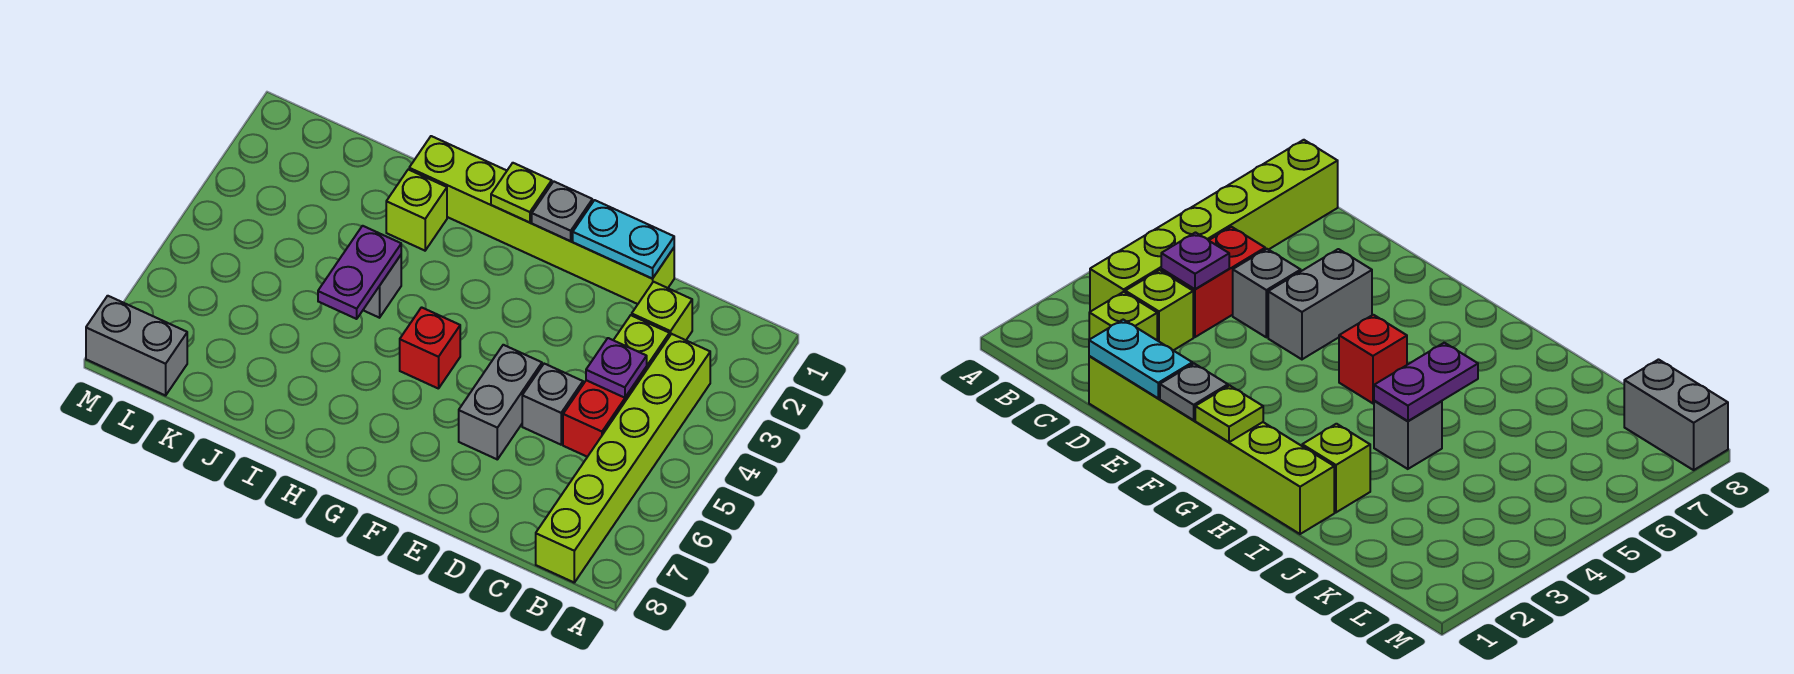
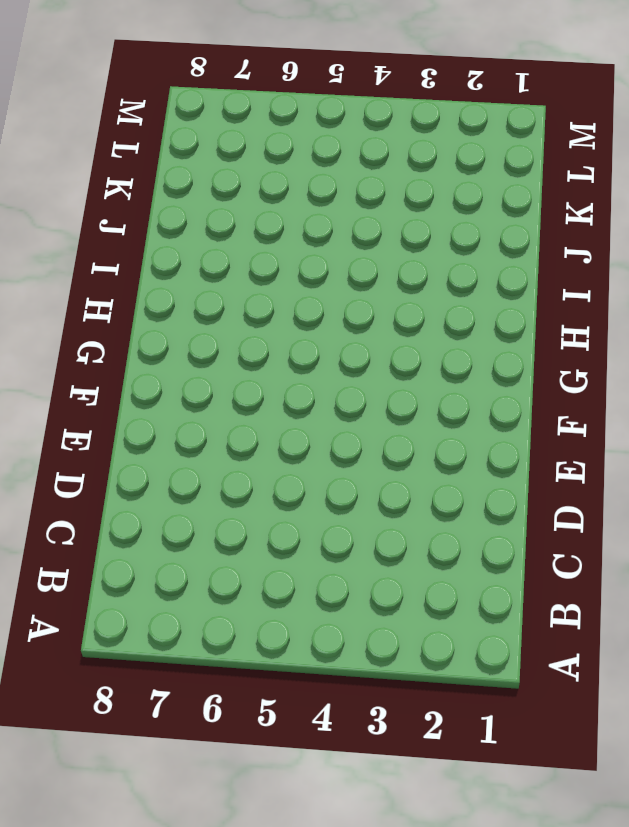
none -> lime brick B3:B8 level 1
none -> lime brick C2 level 1
none -> lime brick C3 level 1

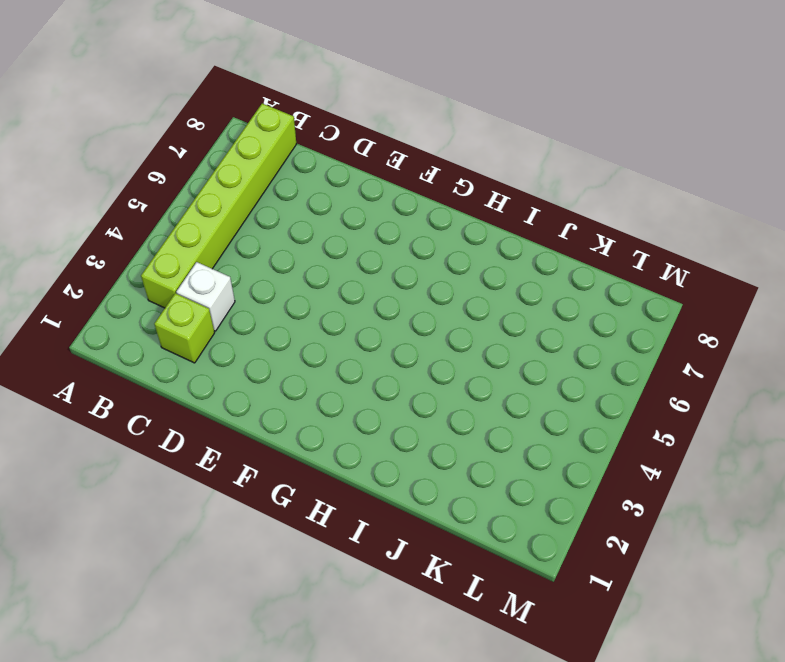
white brick C3 level 1 -> lime brick C3 level 1
none -> red brick C4:C5 level 1
none -> lime brick D1:I1 level 1
none -> grey brick D5 level 1

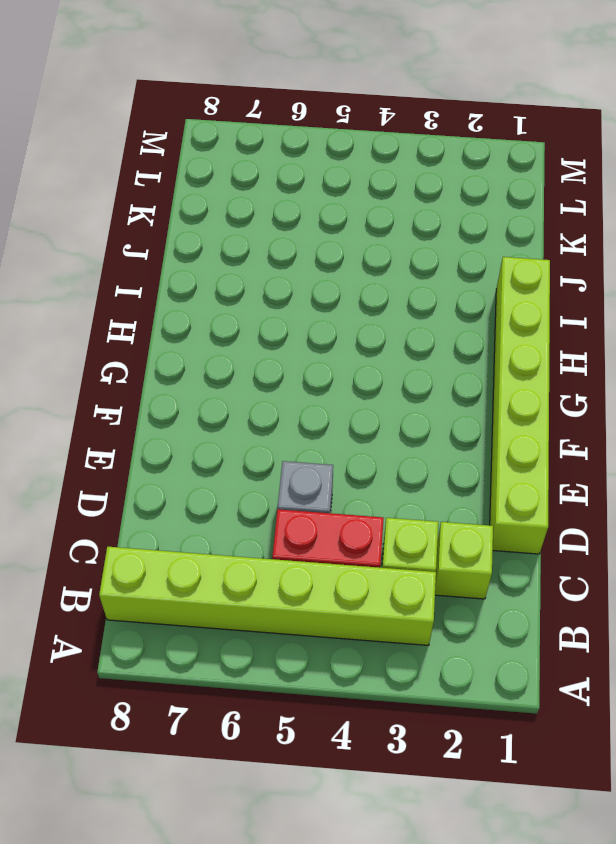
none -> grey brick E5:E6 level 1
none -> red brick G5 level 1
none -> lime brick I2 level 1

